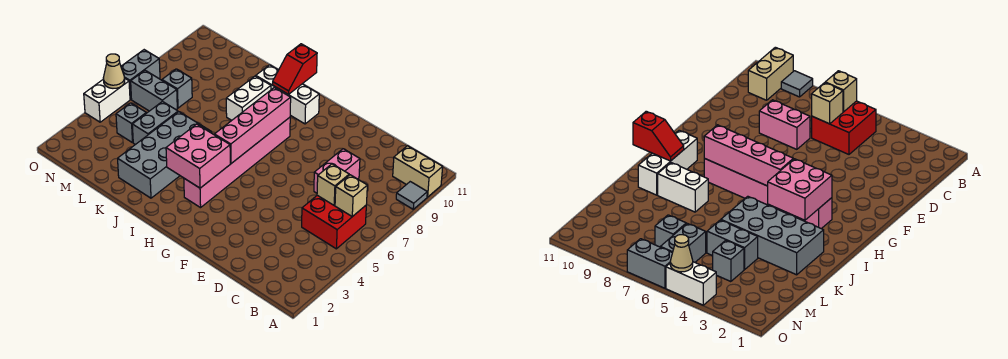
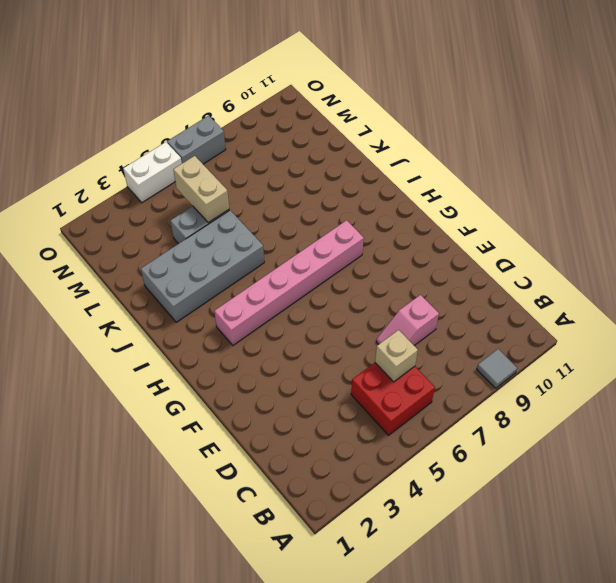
pink slope D7:D8 level 1 top 8 -> pink brick D7:D8 level 1
tan brick L5:M5 level 2 -> tan brick A10:B10 level 1
none -> white brick H10:J10 level 1
none -> white brick J8:J9 level 1
none -> grey brick M4 level 1

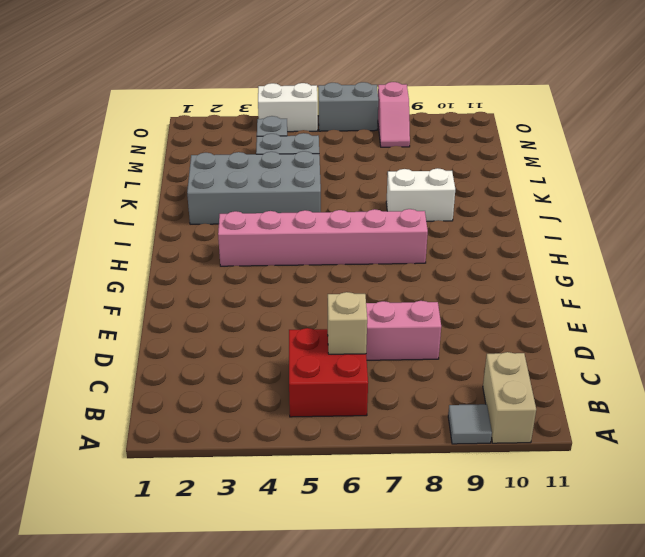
pink slope N8:O8 level 1 top O -> none
none -> white brick H10:J10 level 1
none -> grey brick M6:N6 level 1
none -> grey brick M7 level 1

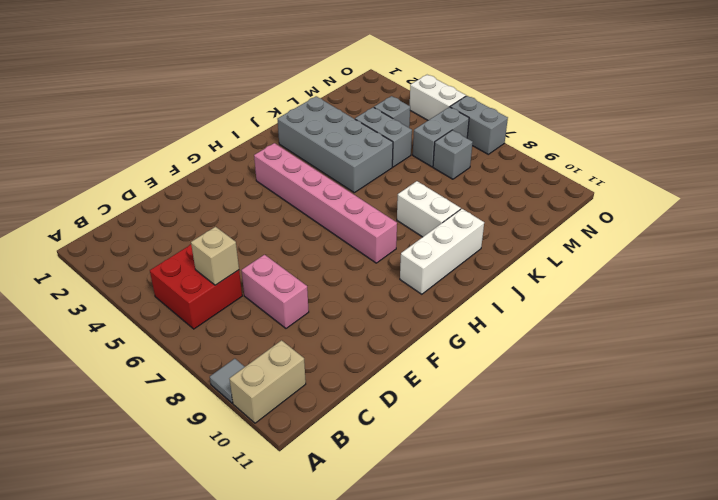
none -> tan brick B6 level 2
none -> pink brick H3:I4 level 2
none -> pink brick H5:H8 level 2

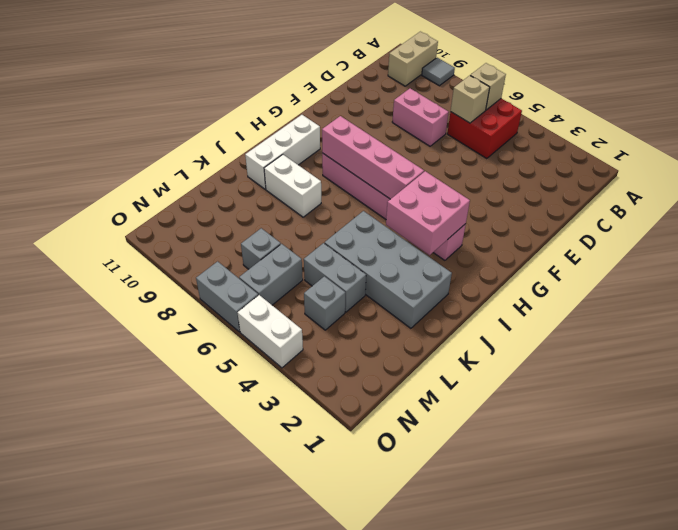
none -> red slope I10:I11 level 2 top 11
none -> tan cone O5 level 2

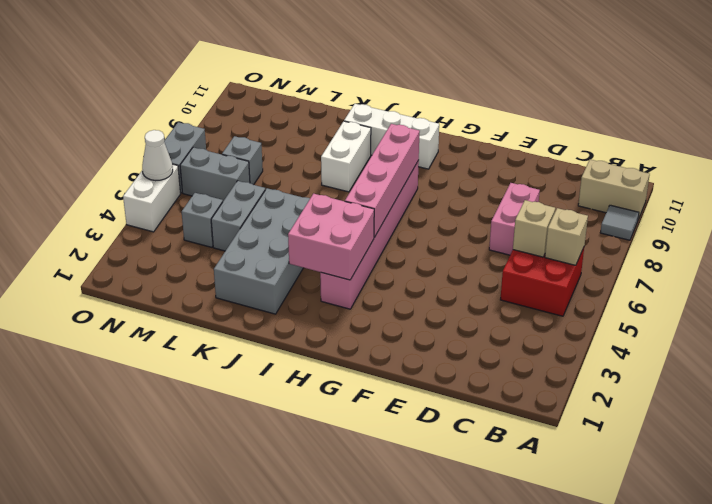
white cone O5 level 2 -> tan cone O5 level 2
none -> red slope I10:I11 level 2 top 11

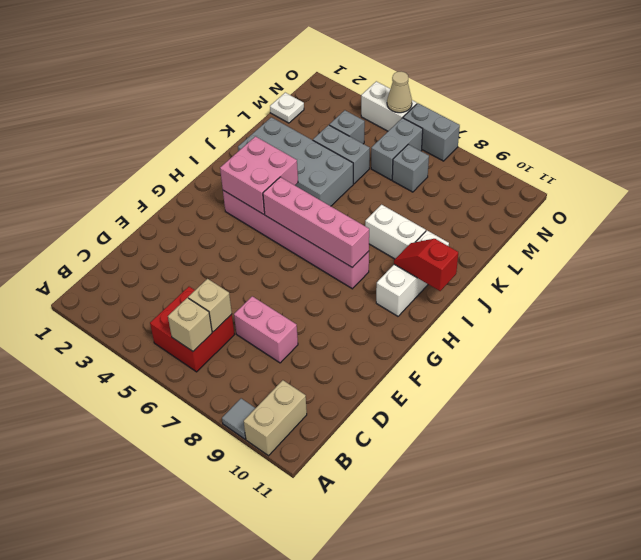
white plate M1 level 1 -> none

